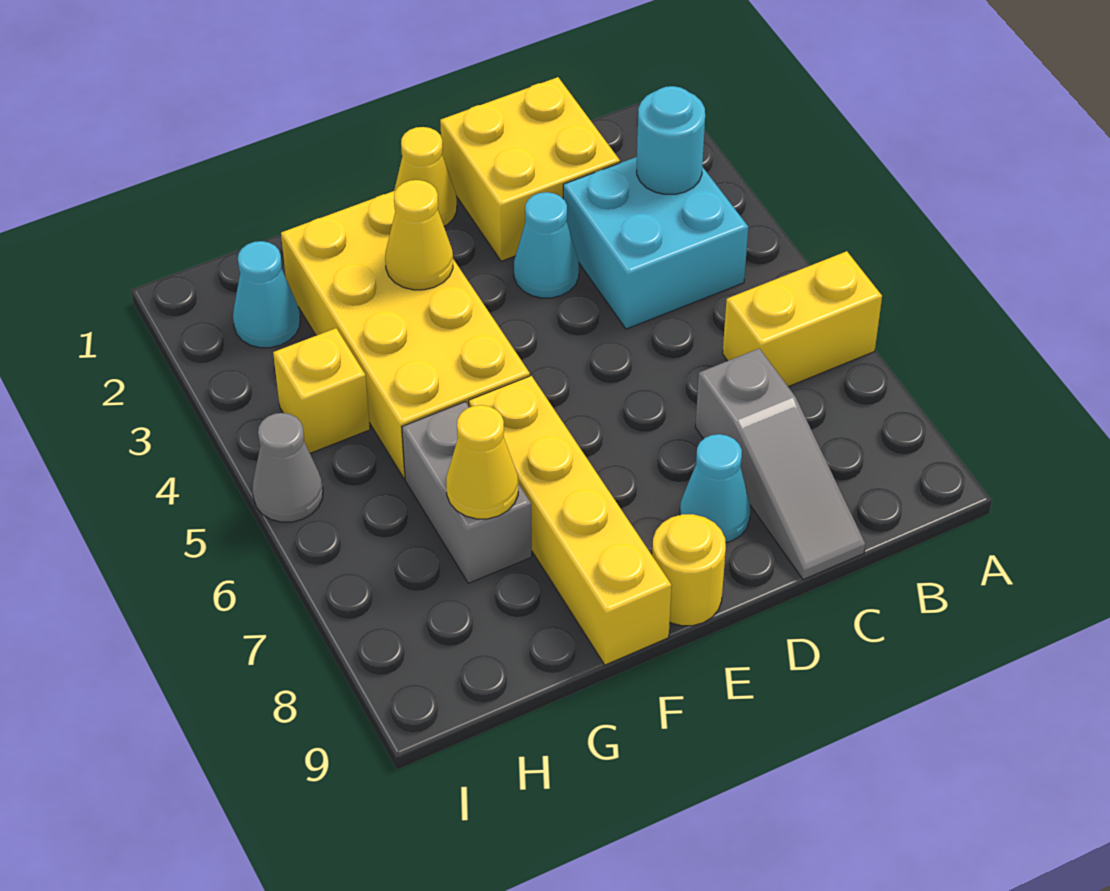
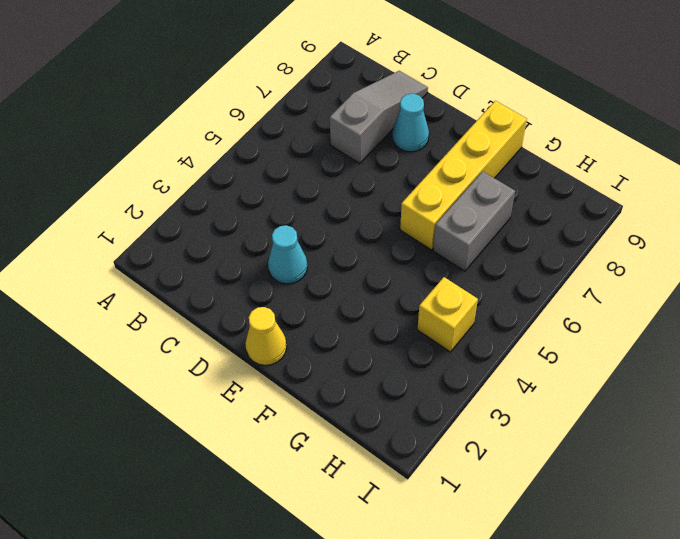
none -> yellow brick A6:B6 level 1
none -> cyan brick B3:C4 level 1
none -> yellow brick C1:D2 level 1

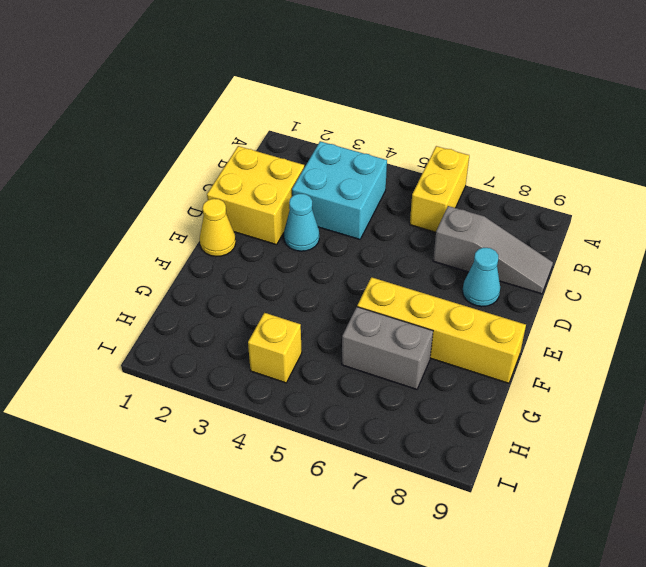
none -> yellow round brick E9 level 1
none -> yellow brick F2:G5 level 1
none -> cyan cone H2 level 1

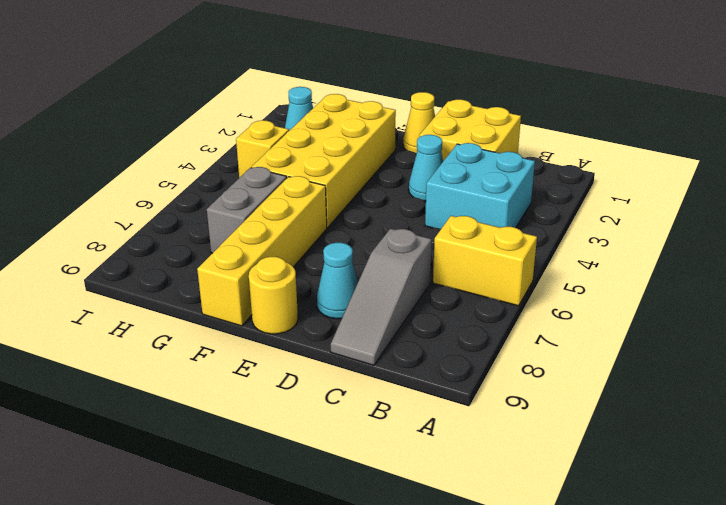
none -> grey cone I5 level 1
none -> cyan round brick B3 level 2
none -> yellow cone F3 level 2

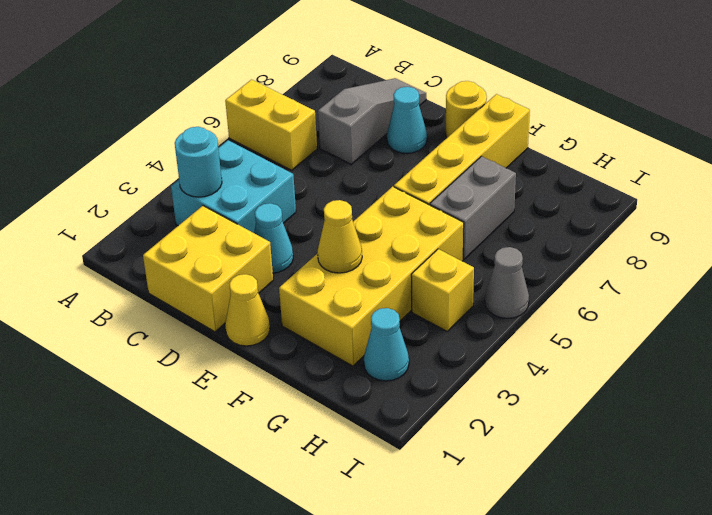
none -> yellow cone G7 level 2

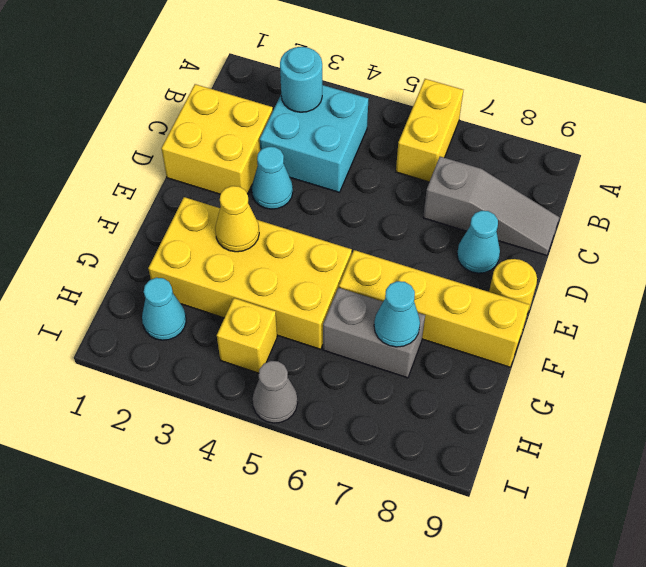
cyan cone G7 level 2 -> yellow cone G7 level 2
none -> yellow cone E1 level 1

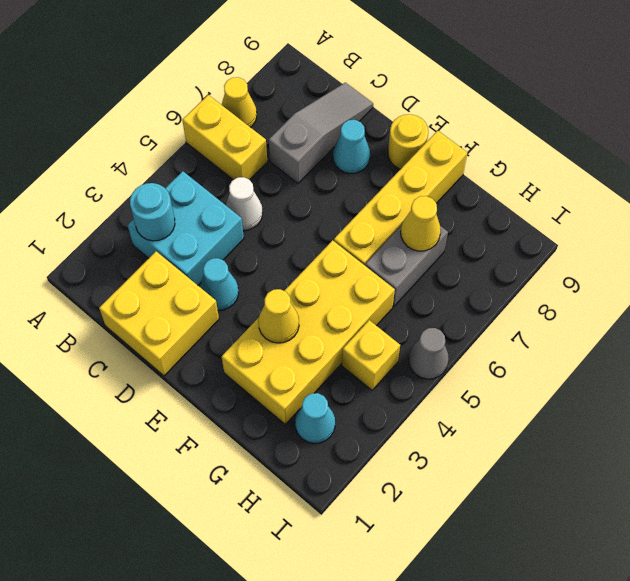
yellow cone A7 level 1 -> yellow cone E1 level 1
white cone C5 level 1 -> none

